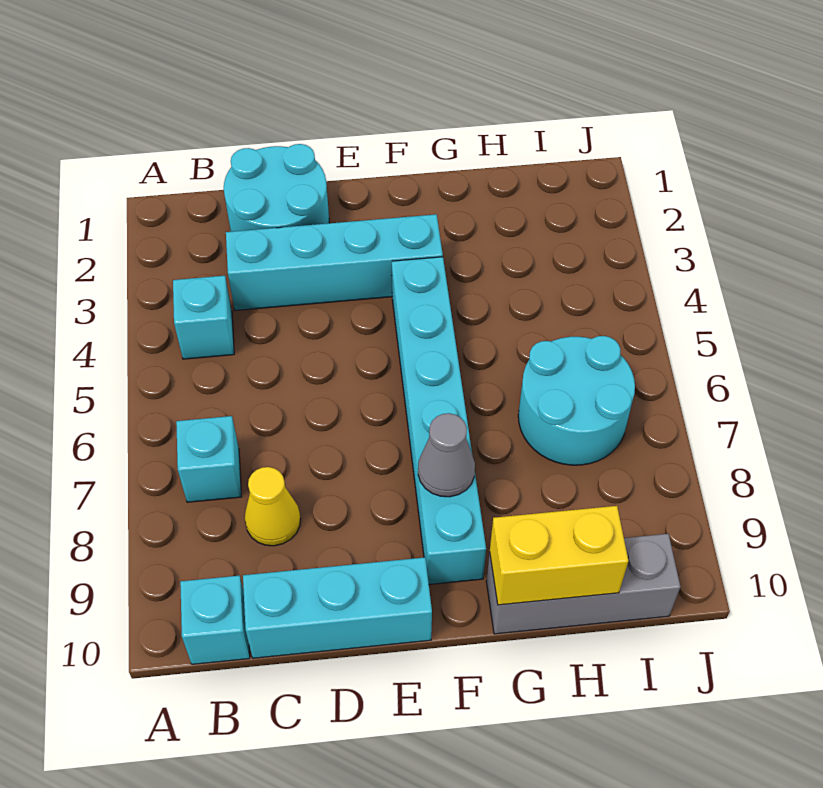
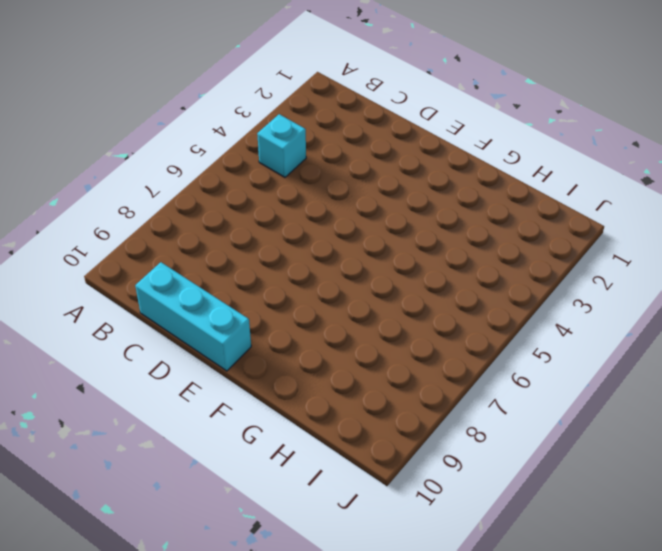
none -> cyan brick B7 level 1
none -> cyan brick B10 level 1
none -> cyan round brick C1:D2 level 1

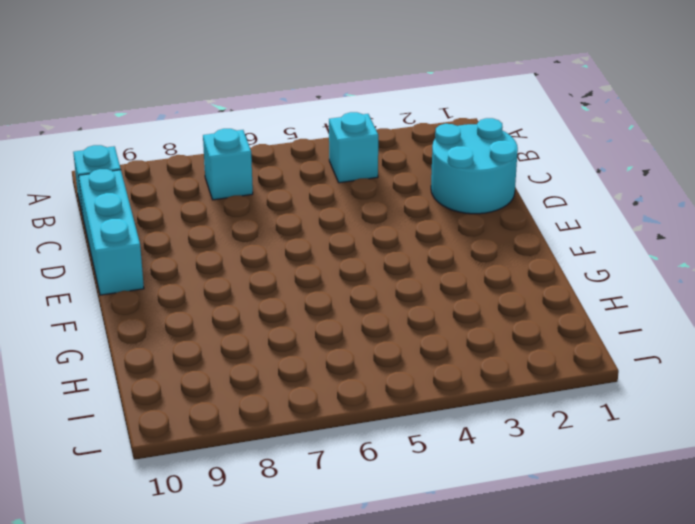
none -> cyan brick C3:F3 level 1
none -> yellow cone C8 level 1
none -> cyan brick F4:F9 level 1

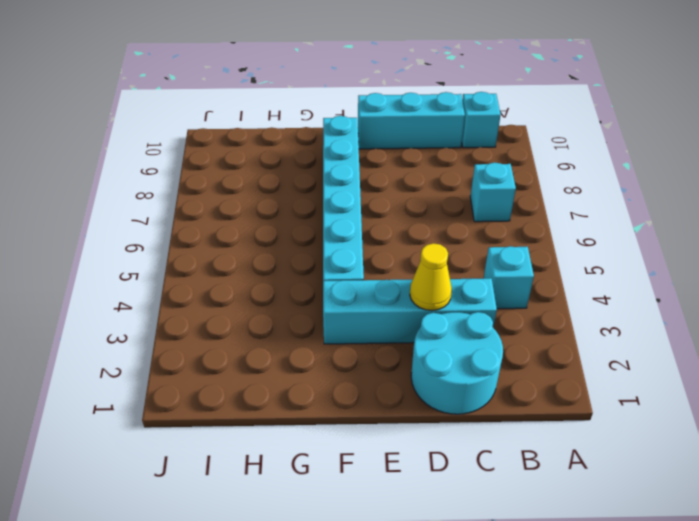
yellow cone D3 level 2 -> yellow cone C8 level 1
none -> grey brick G10:I10 level 1
none -> cyan round brick H6:I7 level 1
none -> grey cone F8 level 2

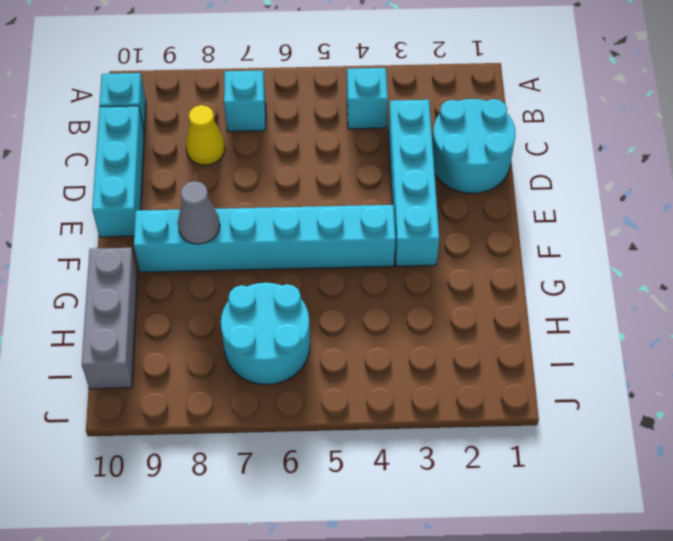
none -> yellow brick G10:H10 level 2

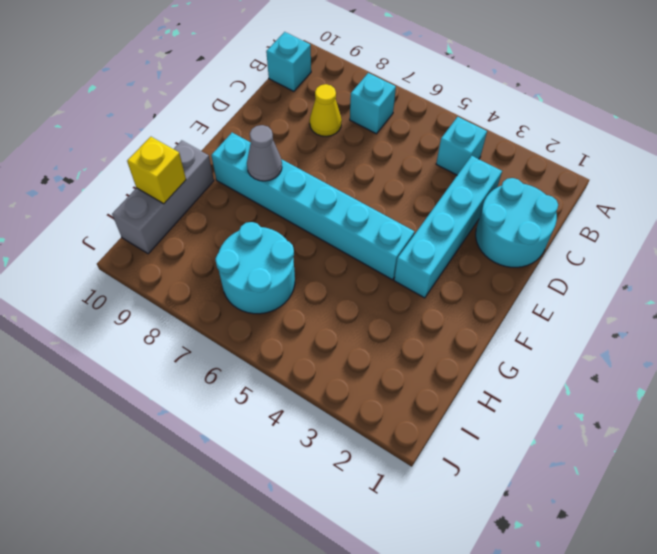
yellow brick H10 level 2 -> yellow brick G10:H10 level 2
none -> cyan brick C10:E10 level 1

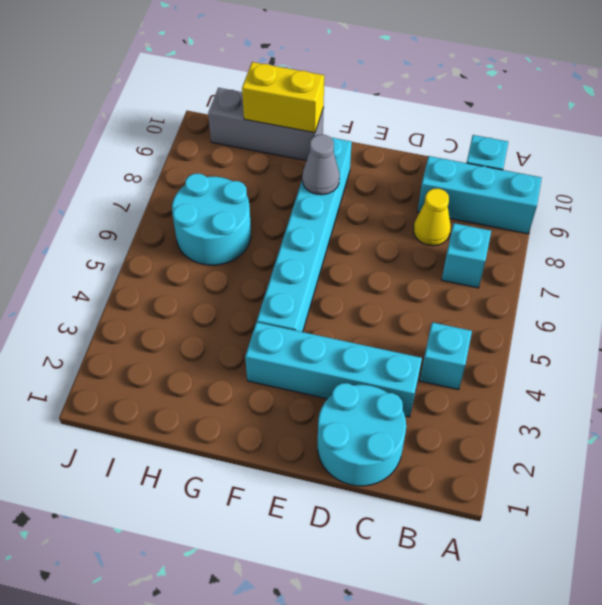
cyan brick A9:C9 level 1 -> cyan brick C10:E10 level 1

